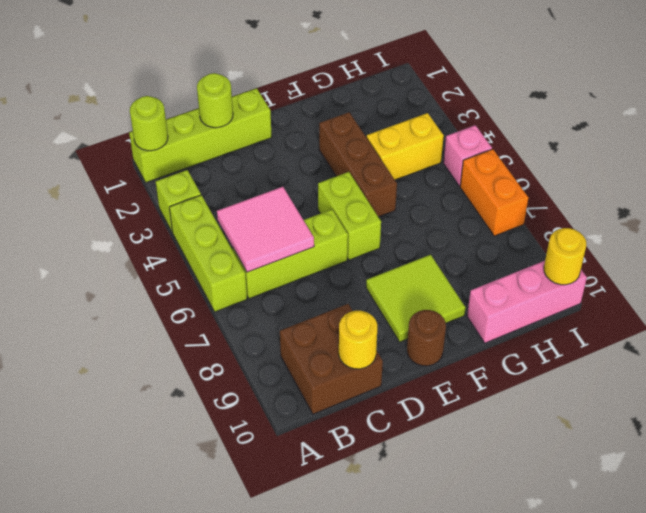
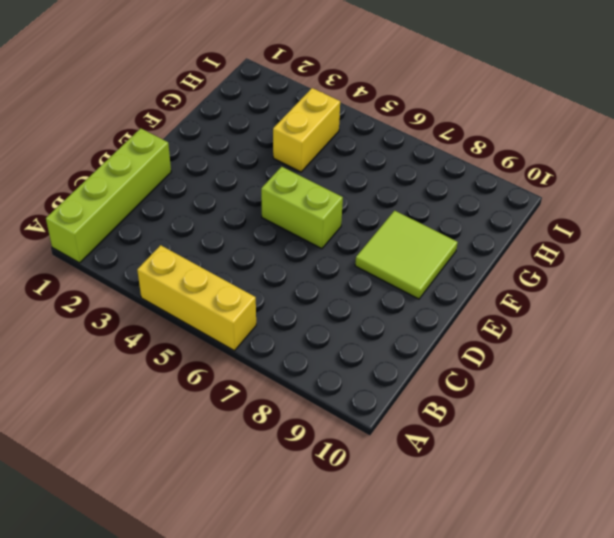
yellow brick A4:A6 level 1 -> lime brick A4:A6 level 1
none -> lime brick A3 level 1
none -> lime brick B6:D6 level 1
none -> brown brick B9:C10 level 1

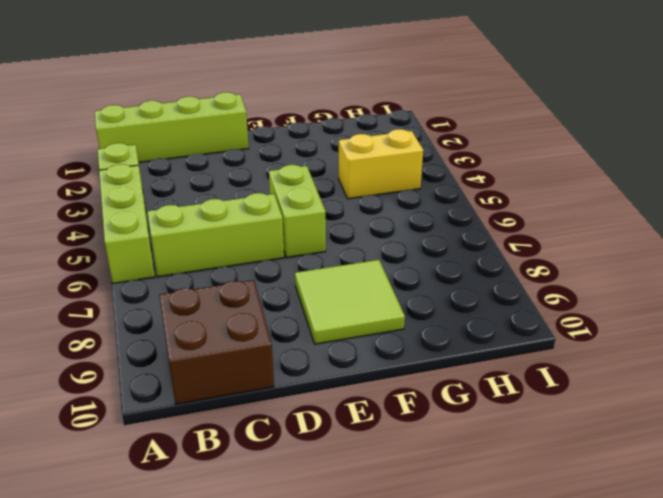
none -> brown round brick E10 level 1
none -> brown brick F3:F5 level 1
none -> pink brick G10:I10 level 1

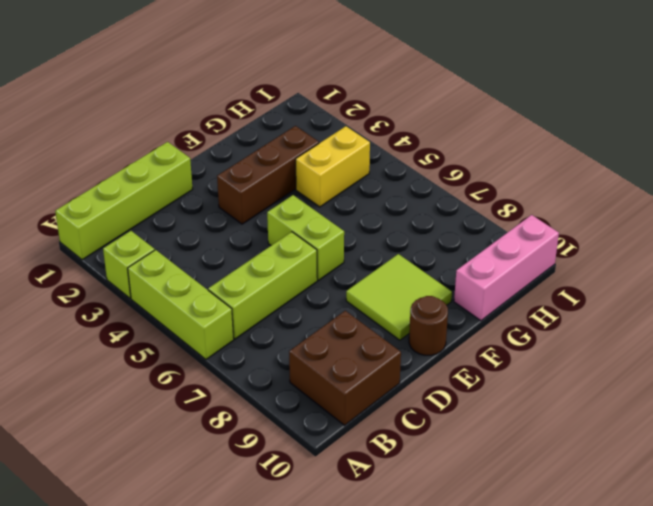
brown brick E3:G3 level 1 -> brown brick F3:F5 level 1
none -> pink brick I5 level 1
none -> orange brick I6:I7 level 1
none -> lime round brick A1 level 2

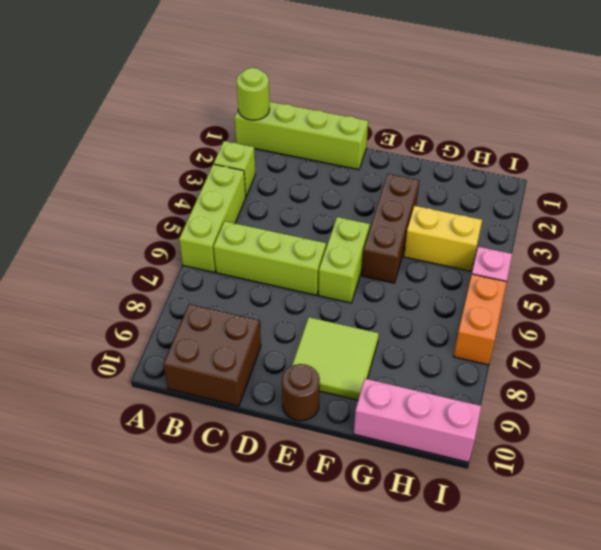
none -> pink tile B5:C6 level 2
none -> lime round brick C1 level 2
none -> yellow round brick C10 level 2

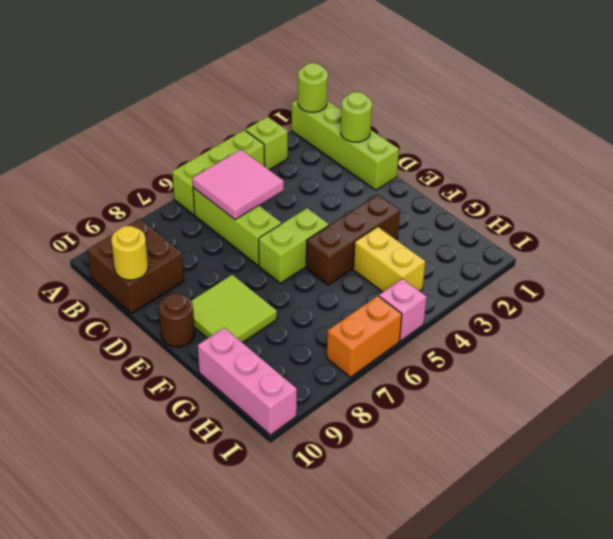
none -> yellow round brick I10 level 2

